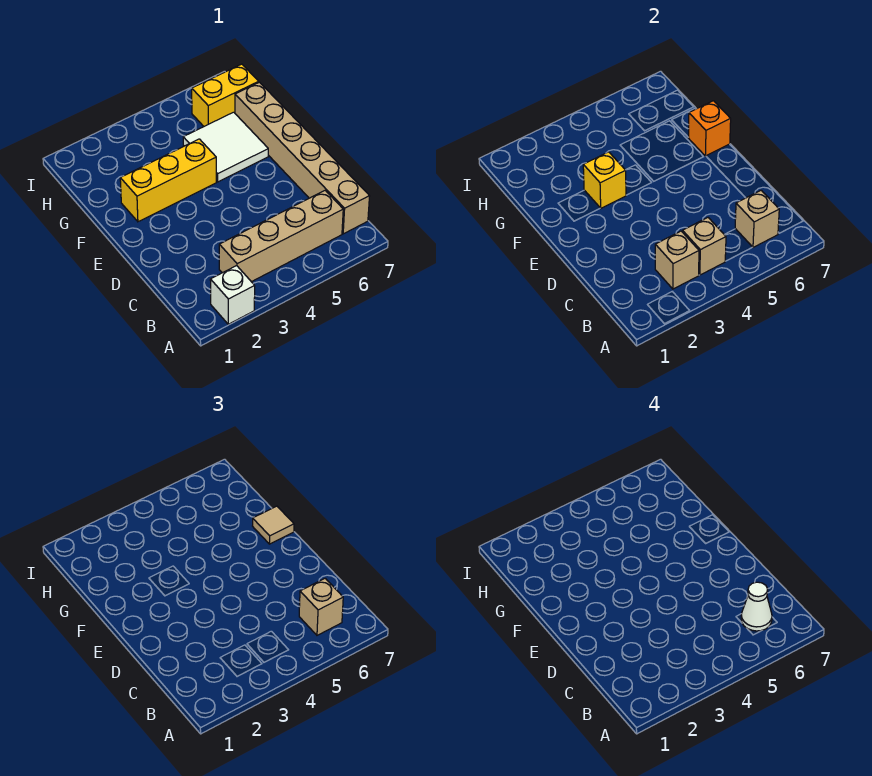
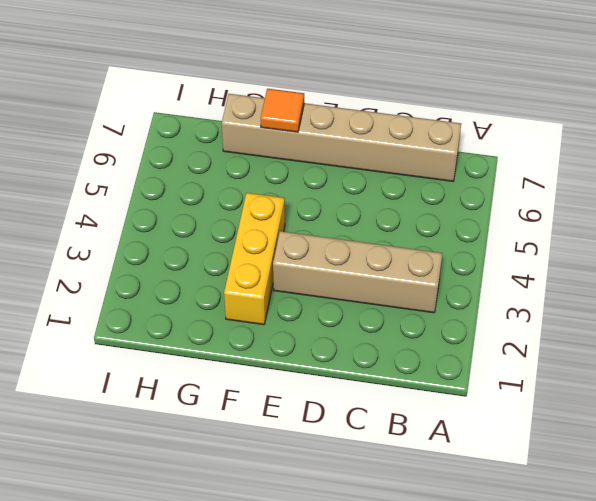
tan brick B3:E3 level 1 -> tan brick B3:B6 level 1
orange tile F7 level 2 -> orange brick F7 level 2
none -> white brick A2 level 1
none -> white tile F5:G6 level 1
none -> yellow brick H6:H7 level 1

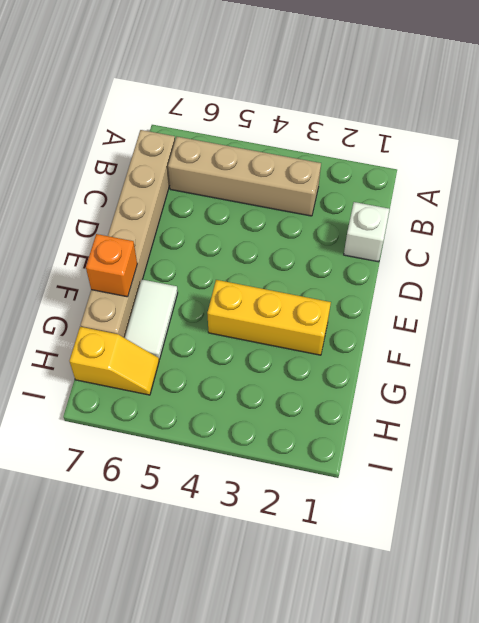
white brick C1 level 1 -> white brick A2 level 1
white tile F6:G6 level 1 -> white tile F5:G6 level 1
yellow slope H6:H7 level 1 top 7 -> yellow brick H6:H7 level 1
none -> tan brick B3 level 2
none -> tan brick B4 level 2
none -> tan brick B6 level 2

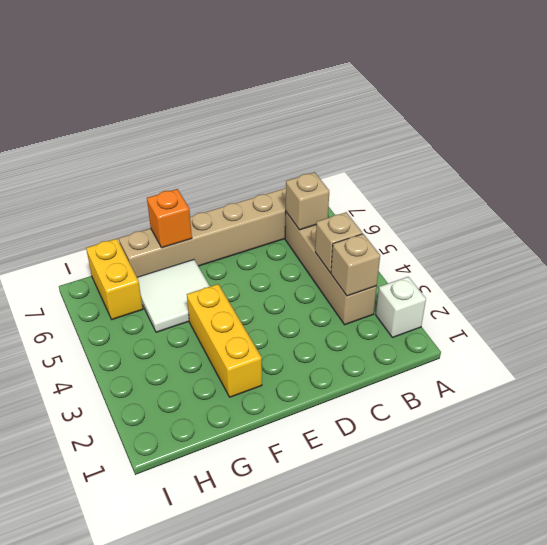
none -> yellow brick F3 level 2
none -> tan brick B6 level 3
none -> tan tile F7 level 3

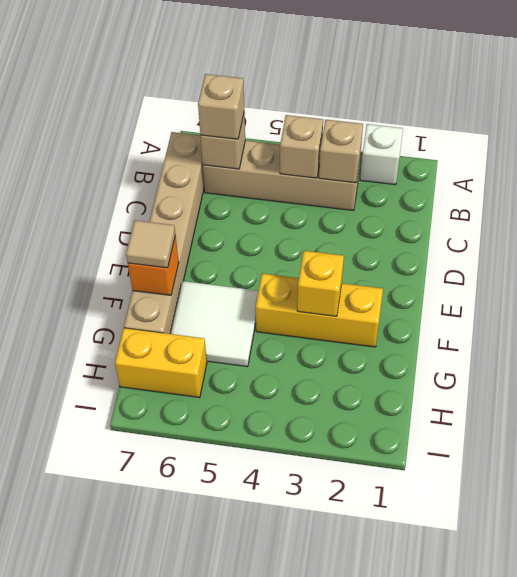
none -> white cone B6 level 4

